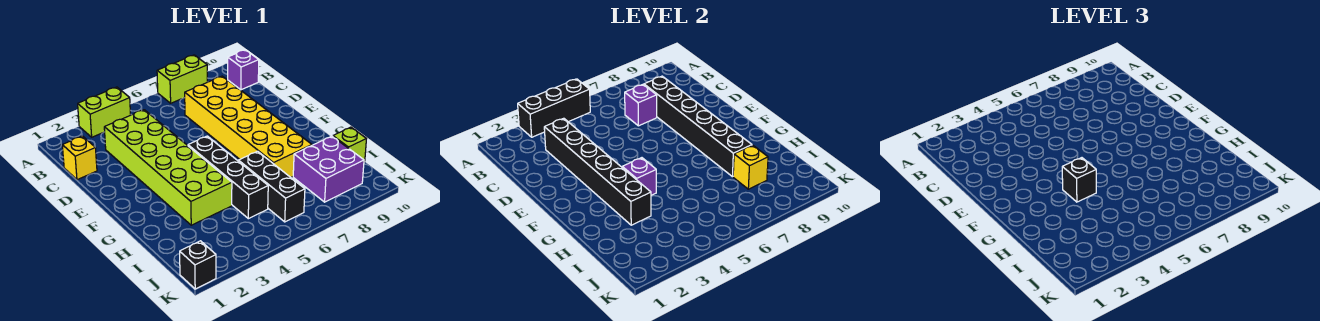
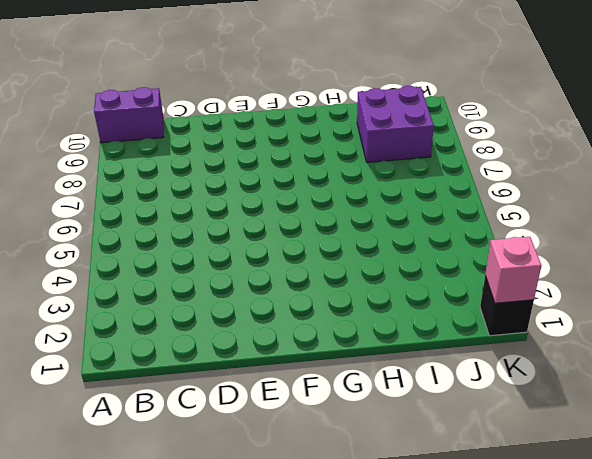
purple brick A10:B10 level 1 -> purple brick B10 level 1
pink brick K1 level 2 -> none
none -> lime brick A3:A4 level 1
none -> lime brick A7:A8 level 1
none -> yellow brick C1 level 1

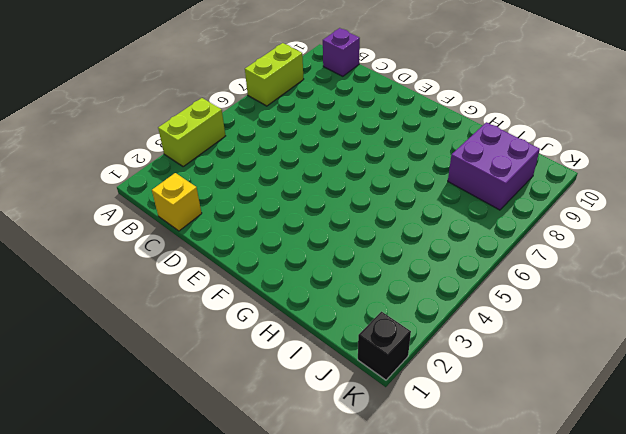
none -> lime brick C3:H4 level 1
none -> yellow brick C7:H8 level 1
none -> black brick F5:I5 level 1

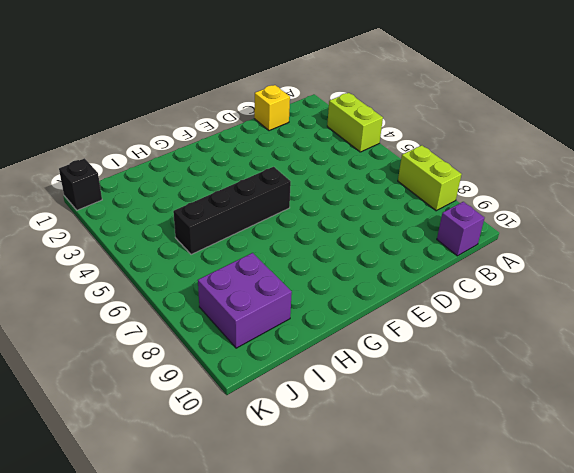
none -> lime brick C3:H4 level 1
none -> yellow brick C7:H8 level 1
none -> black brick H6:J6 level 1

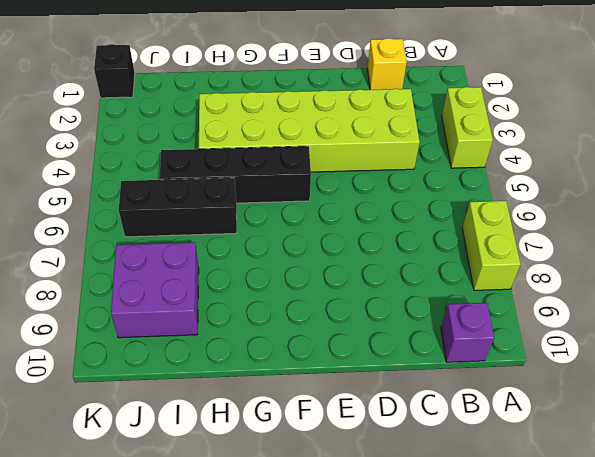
none -> yellow brick C7:H8 level 1
none -> lime brick I10 level 1
none -> black brick A3:A5 level 2

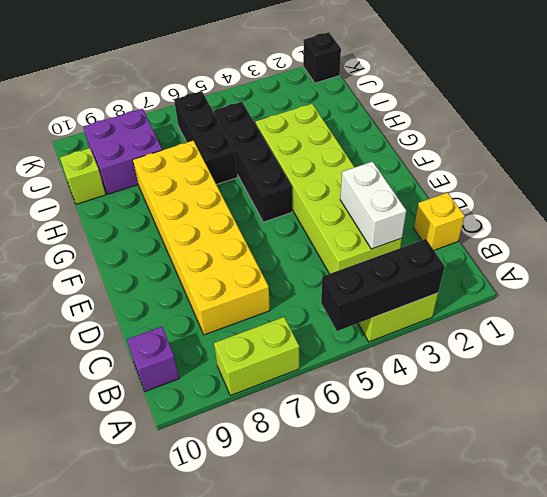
white brick C3:D3 level 2 -> black brick C3:H3 level 2
none -> purple brick C7 level 2
none -> black brick C8:H8 level 2
none -> purple brick G4 level 2

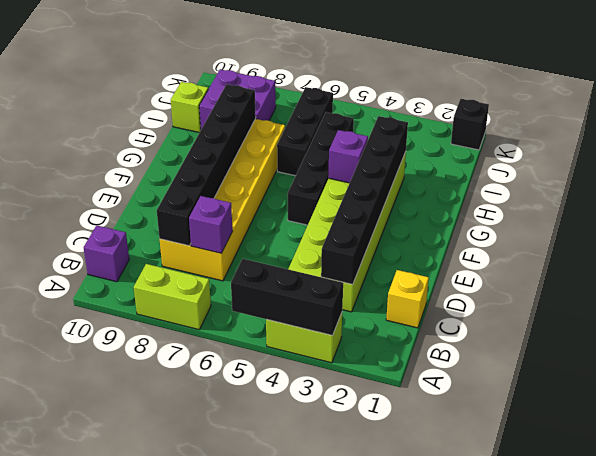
none -> yellow brick I8 level 2
none -> black brick G4 level 3

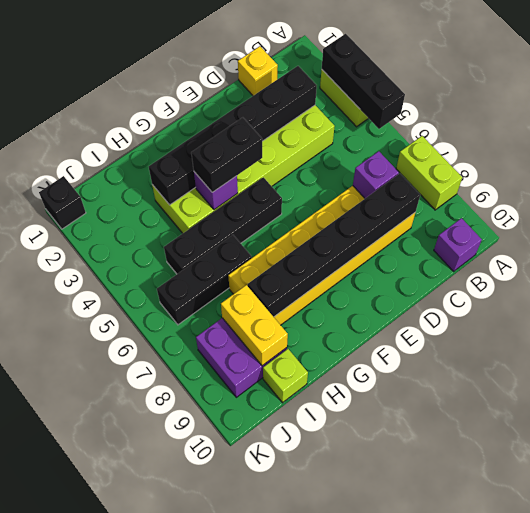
black brick F4:G4 level 3 -> black brick G4 level 3
yellow brick I8:I9 level 2 -> yellow brick I8 level 2

